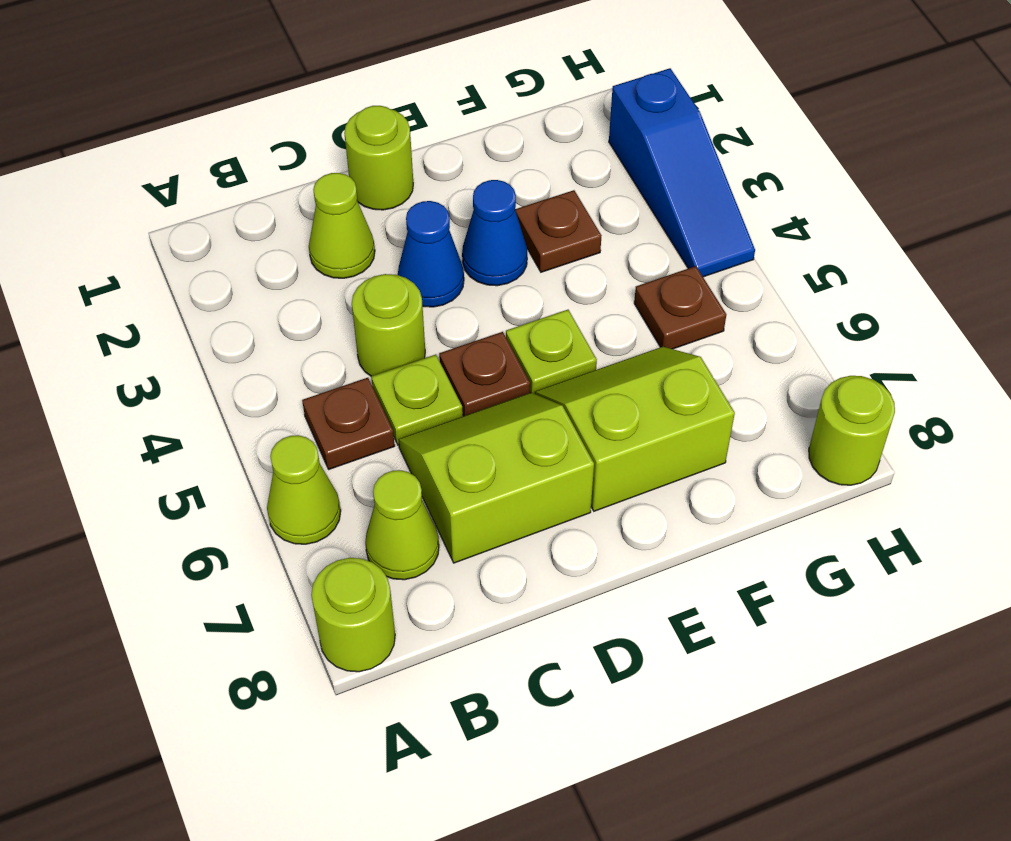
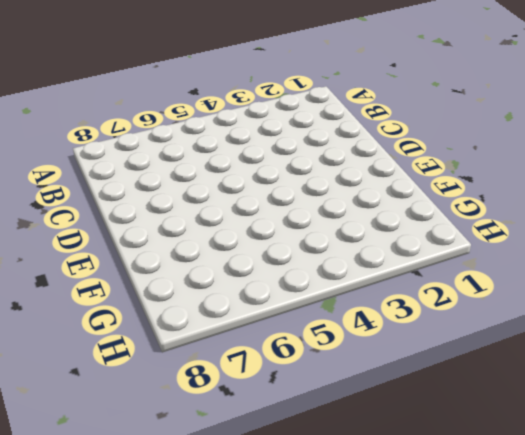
none -> lime cone A6 level 1
none -> lime round brick A8 level 1
none -> brown plate B5 level 1

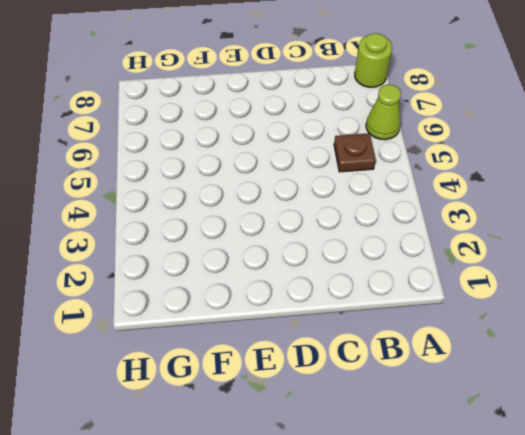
none -> lime cone B7 level 1
none -> lime cone C2 level 1
none -> lime round brick C4 level 1

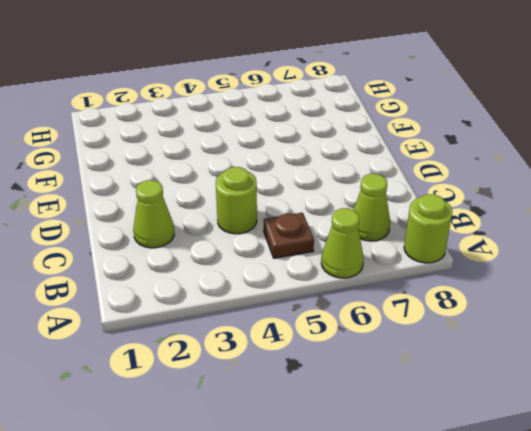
none -> lime plate C5 level 1
none -> lime slope C6:D7 level 1 top 7
none -> lime round brick D1 level 1

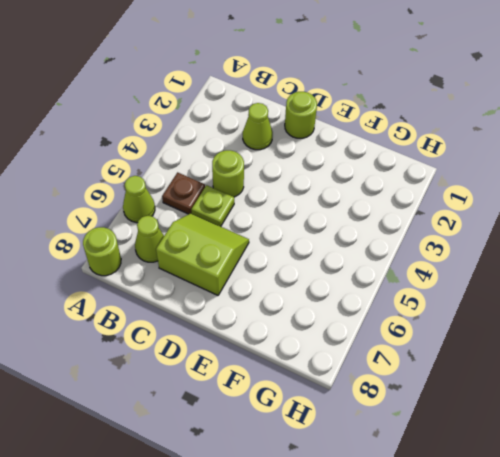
none -> blue cone D3 level 1
none -> brown plate D5 level 1
none -> blue cone E3 level 1

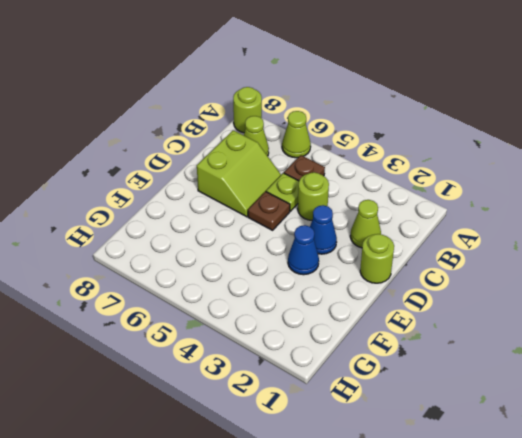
none -> lime plate E5 level 1
none -> lime slope E6:F7 level 1 top 7
none -> brown plate F3 level 1

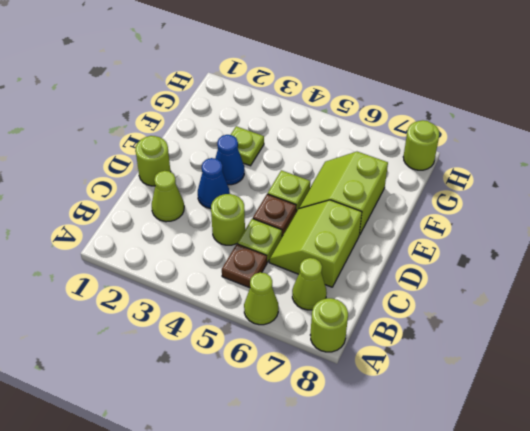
lime plate F3 level 1 -> brown plate F3 level 1
none -> brown plate G5 level 1
none -> blue slope H2:H4 level 1 top 2

